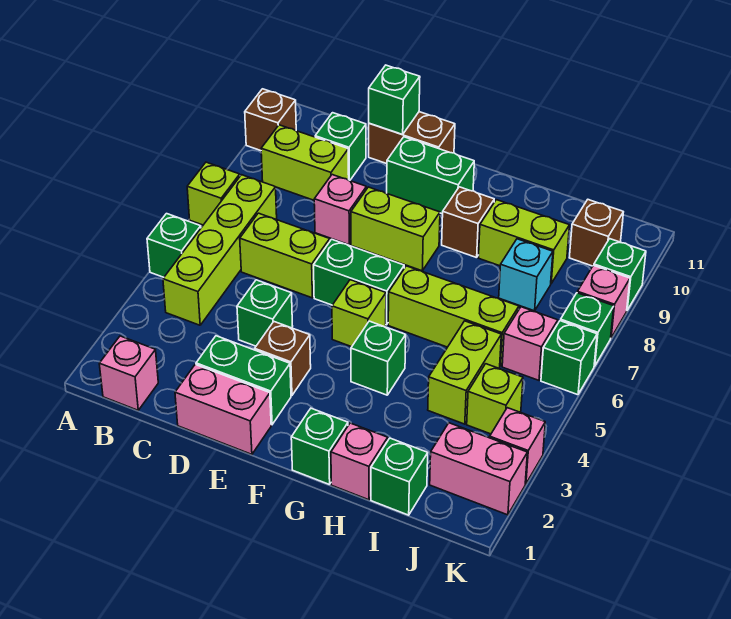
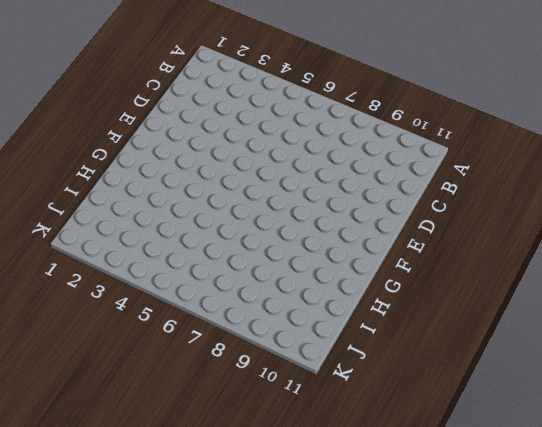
none -> green brick A5 level 1
none -> lime brick A7 level 1
none -> brown brick A10 level 1
none -> pink brick B1 level 1

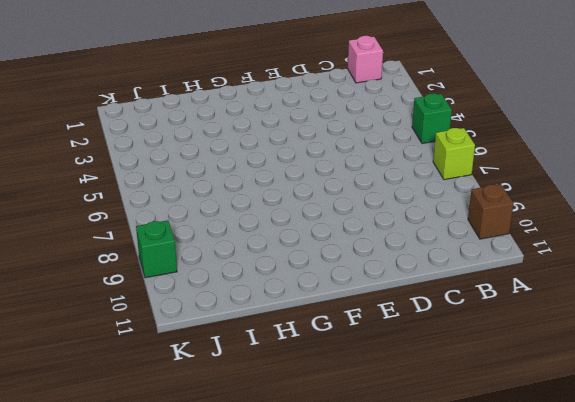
none -> lime brick B4:B7 level 1
none -> lime brick B9:C9 level 1
none -> lime brick C6:D6 level 1
none -> green brick C10 level 1

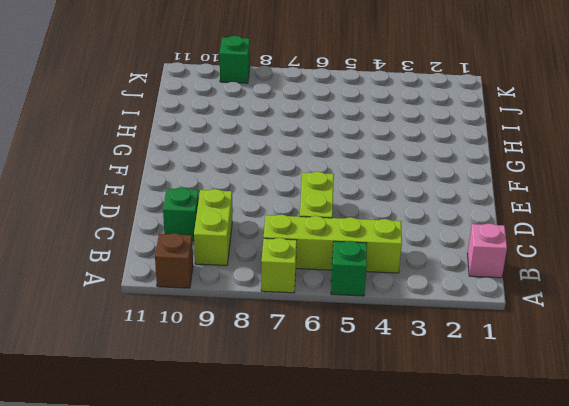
none -> pink brick D1:E1 level 1
none -> green brick D2:E2 level 1
none -> green brick D4 level 1
none -> pink brick D8 level 1

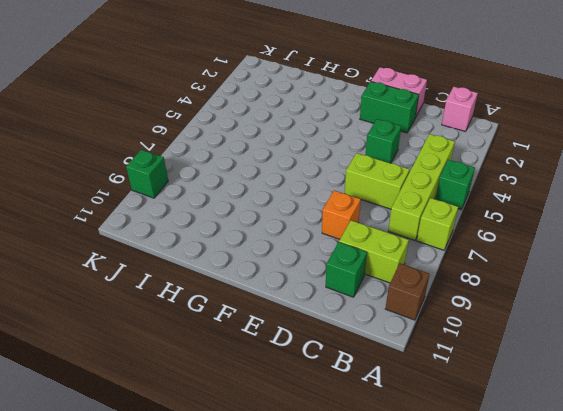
orange brick D8 level 1 -> pink brick D8 level 1
none -> brown brick D11:E11 level 1
none -> brown brick E3 level 1
none -> green brick E6:F6 level 1
none -> lime brick E8:F8 level 1

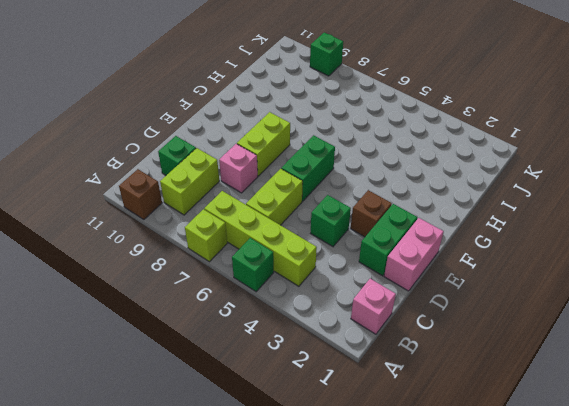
none -> brown brick D11:E11 level 1
none -> green brick E10:F10 level 1
none -> lime brick F5 level 1
none -> green brick G1 level 1

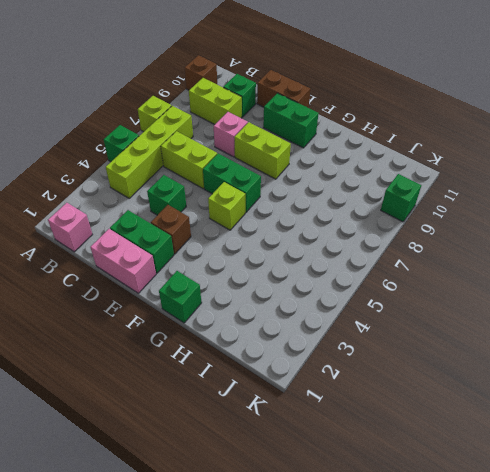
none -> green brick G4 level 1
none -> lime brick G6:I6 level 1
none -> brown brick G9 level 1
none -> pink brick H1 level 1

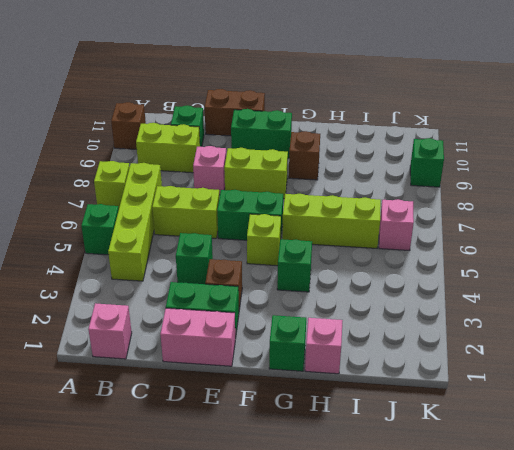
none -> lime brick H9:I9 level 1
none -> green brick I1 level 1
none -> lime brick I4:I5 level 1
none -> cyan brick I8 level 1

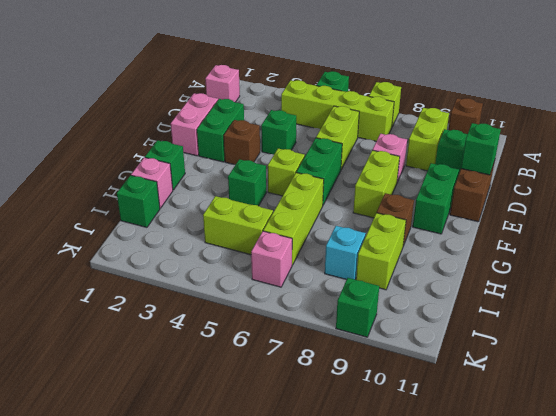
none -> pink brick J2:K2 level 1
none -> lime brick J4 level 1
none -> brown brick J10 level 1
none -> pink brick K3 level 1

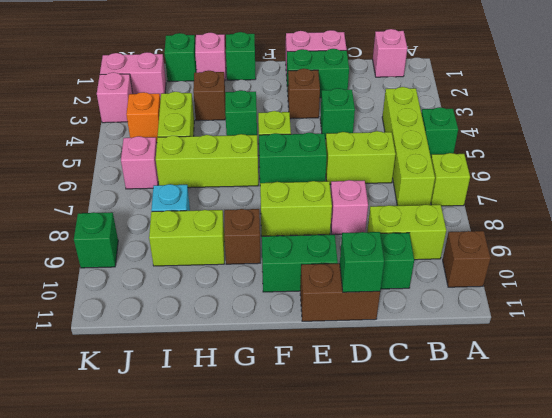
brown brick H3 level 1 -> brown brick J10 level 1
orange brick J4 level 1 -> lime brick J4 level 1
none -> green brick K6 level 1
none -> green brick K7 level 1
none -> pink brick K8 level 1

